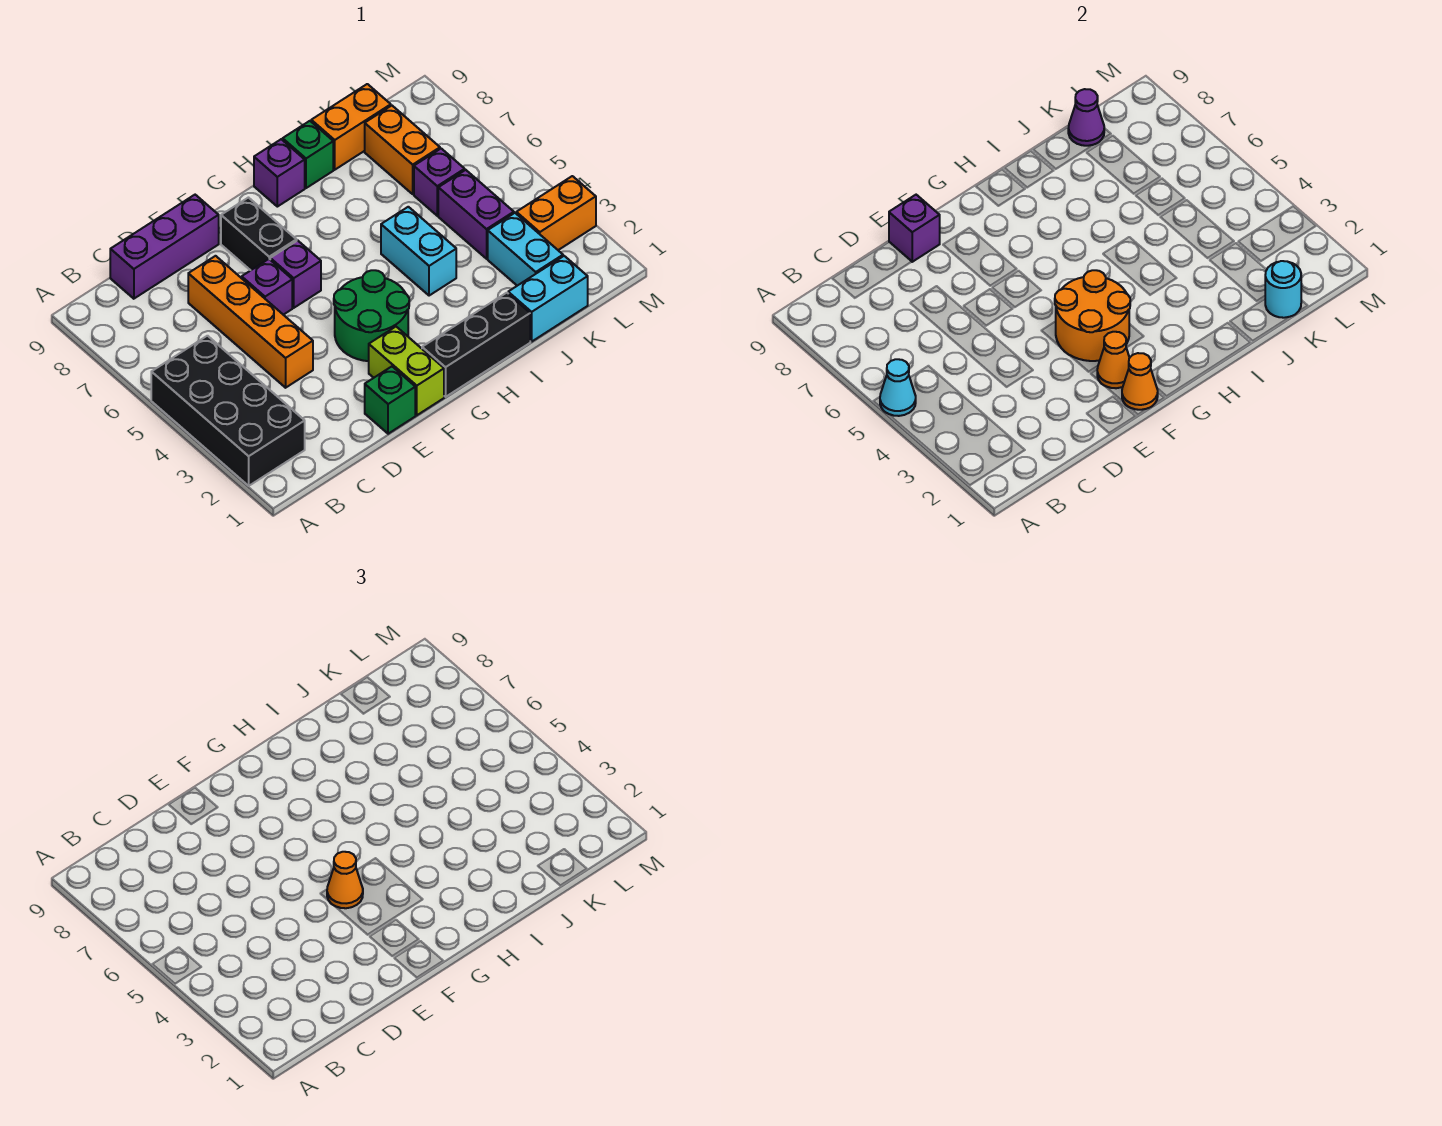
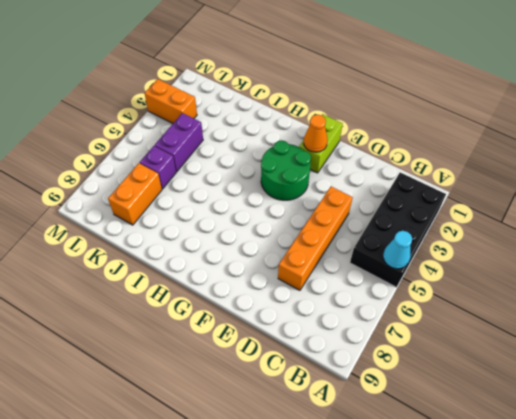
none -> purple brick C9:E9 level 1
none -> green brick E1 level 1
none -> purple brick E6 level 1

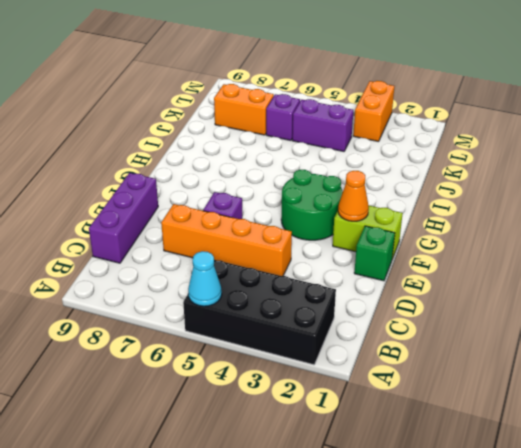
none -> purple brick F6 level 1
none -> black brick F7:F8 level 1
none -> black brick G1:I1 level 1

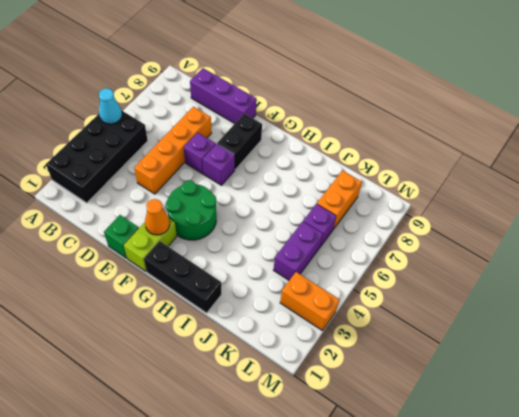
none -> purple brick H9 level 1
none -> cyan brick I4:I5 level 1
none -> green brick I9 level 1

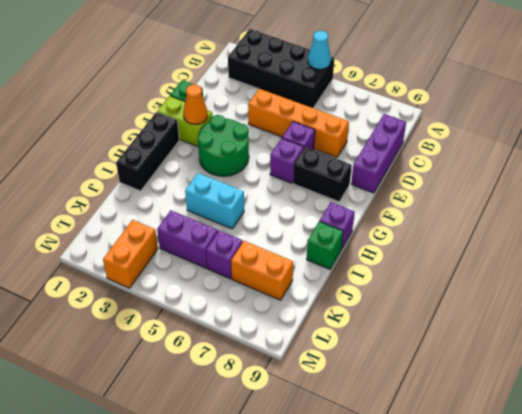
none -> cyan brick J1:K1 level 1
none -> orange brick J9:K9 level 1
none -> cyan brick K2:K3 level 1

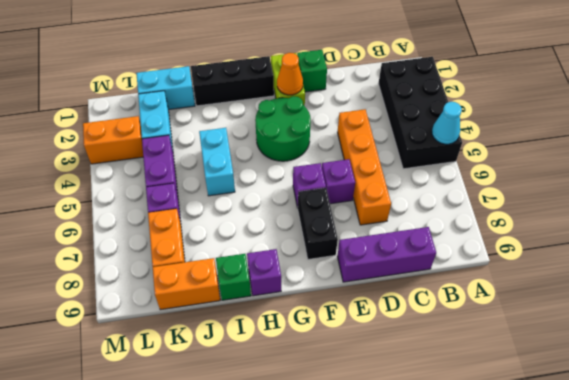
none -> purple brick E9 level 2
none -> orange cone F1 level 2
none -> orange round brick F3:G4 level 2

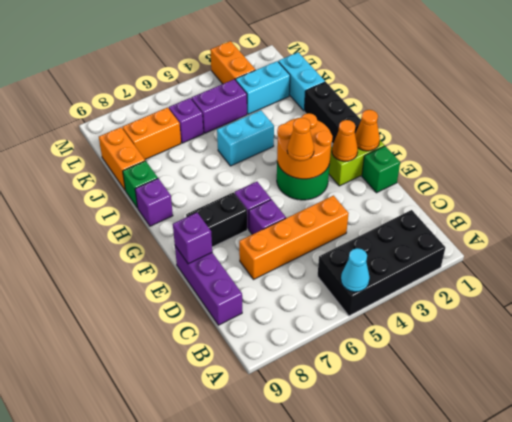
none -> cyan round brick K1 level 2
none -> purple cone K9 level 2

